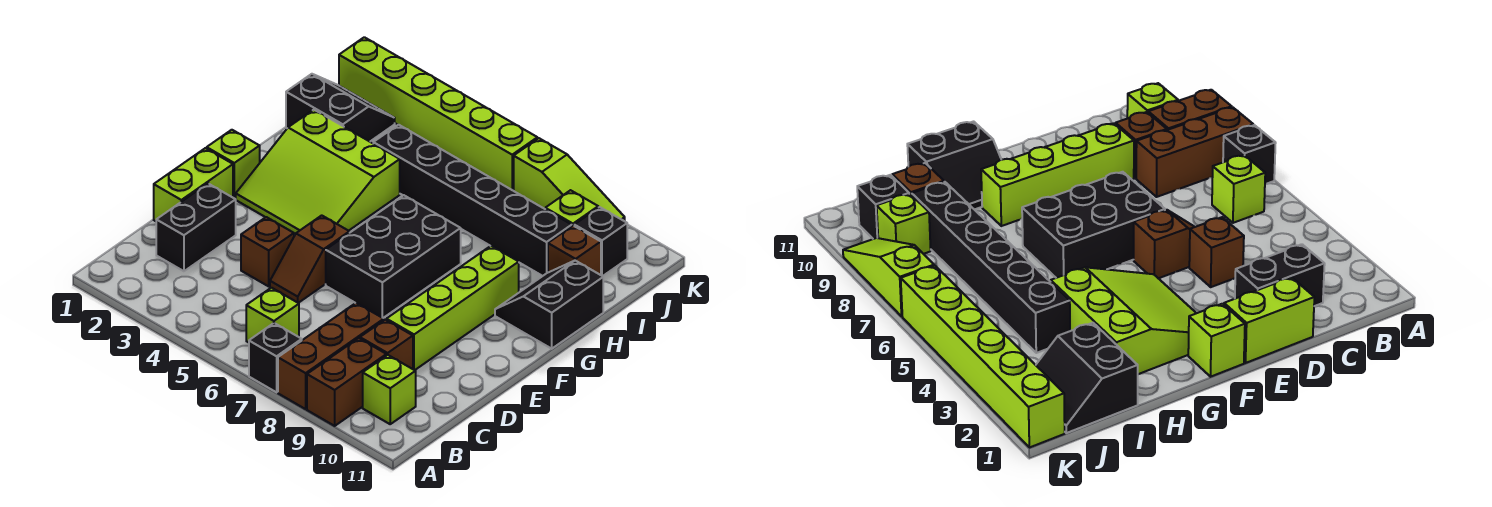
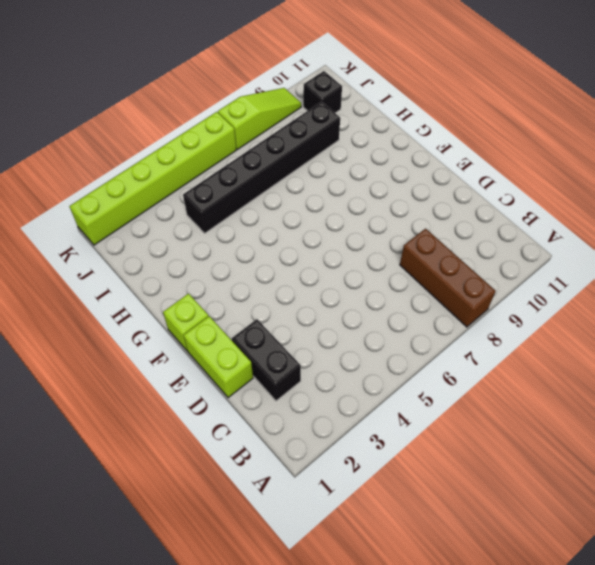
none -> black brick A7 level 1
none -> brown brick A9:B9 level 1
none -> lime brick B6 level 1

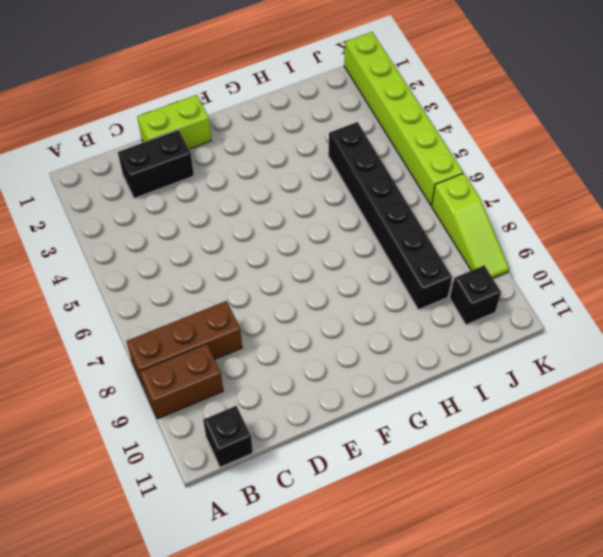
black brick B11 level 1 -> black brick A7 level 1
none -> lime brick B6 level 1
none -> lime brick B10 level 1
none -> brown brick C9 level 1

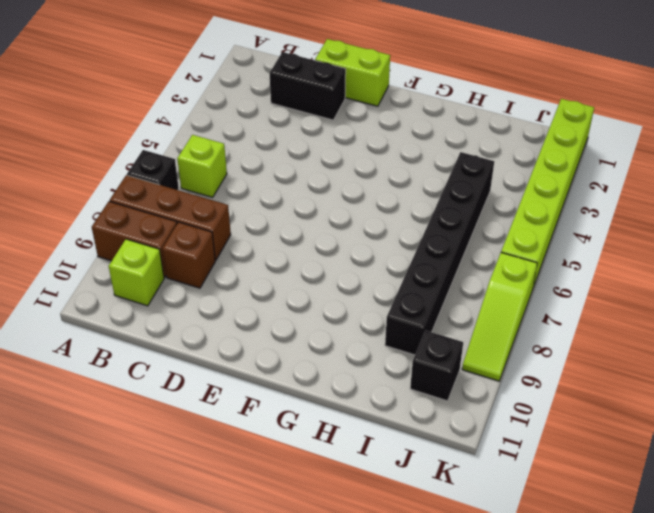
none -> brown brick D4 level 1
none -> brown slope D5:E5 level 1 top E
none -> lime brick D9:G9 level 1

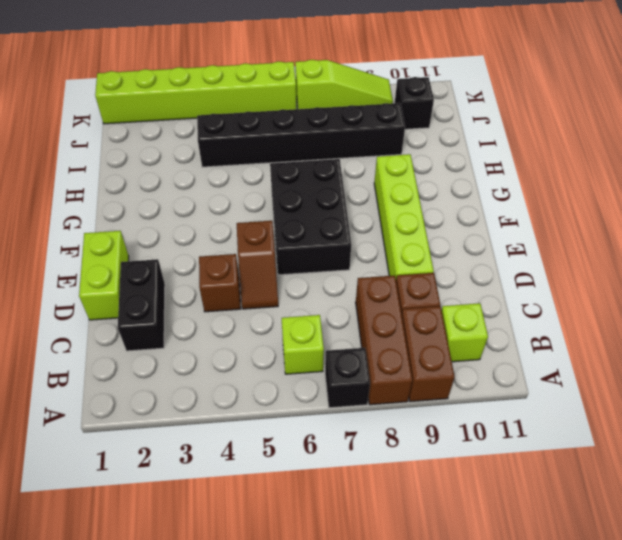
none -> lime brick F1 level 1
none -> lime slope F2:H4 level 1 top H
none -> black slope G10:H11 level 1 top 11

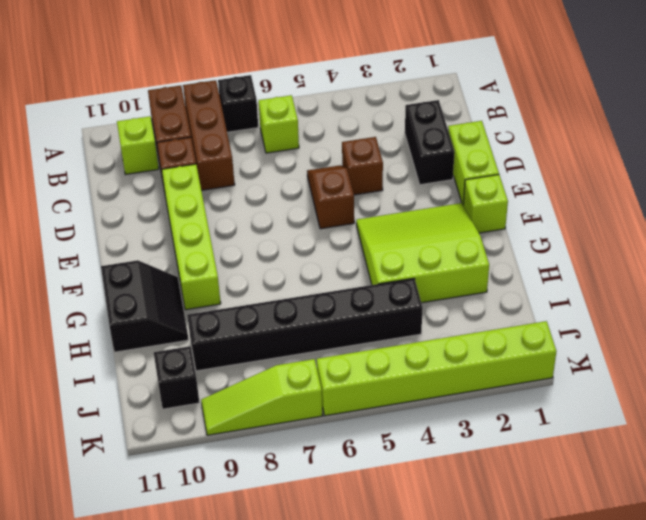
none -> black brick E6:G7 level 1
none -> black slope I1:J2 level 1 top I
none -> brown brick I10 level 1

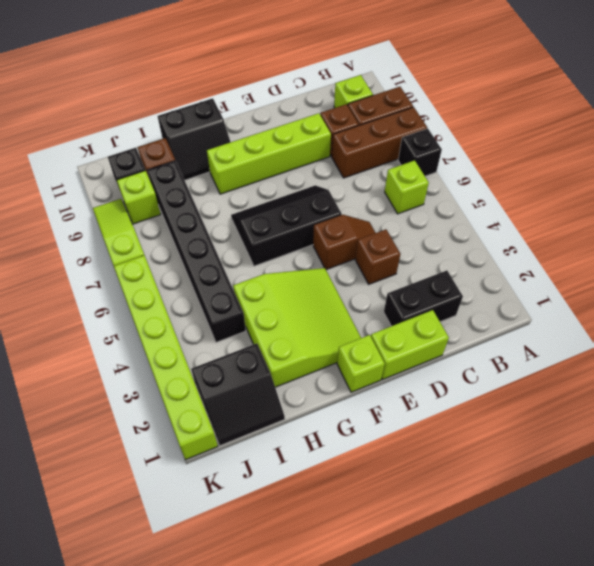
black slope E6:G7 level 1 top 6 -> black brick E6:G7 level 1
black slope I1:J2 level 1 top 2 -> black slope I1:J2 level 1 top I

